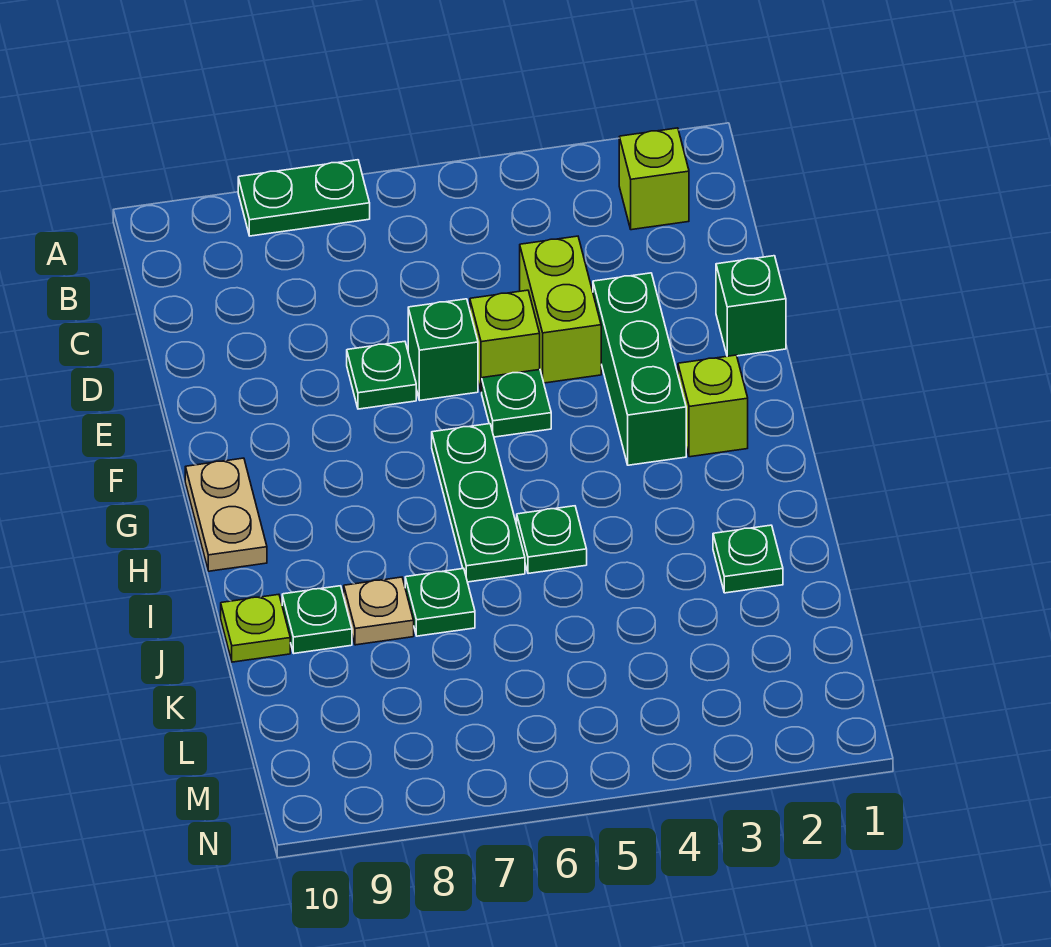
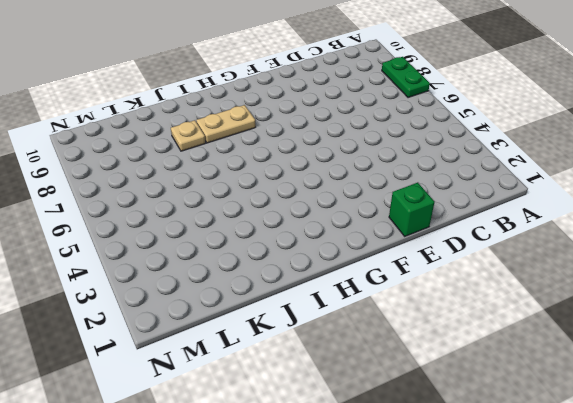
tan plate H8:I8 level 1 -> tan plate G10:H10 level 1
none -> lime brick B2 level 1
none -> lime brick D4:E4 level 1
none -> green brick E3:G3 level 1

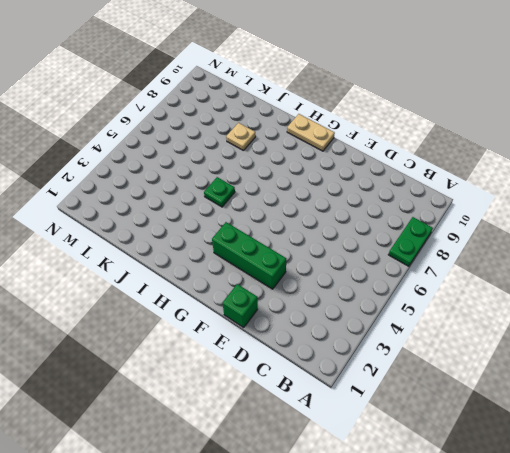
none -> lime brick B2 level 1
none -> lime brick D4:E4 level 1
none -> lime brick E5 level 1

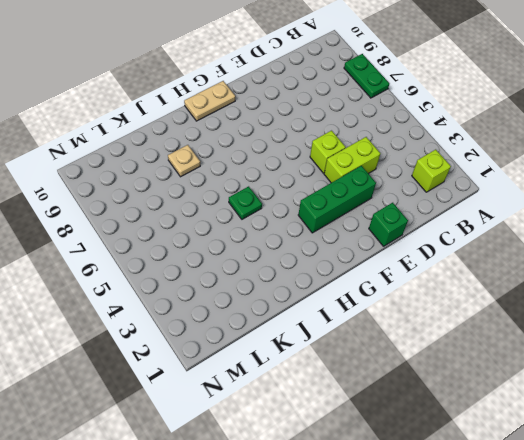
none -> green brick E6 level 1
none -> green plate E7 level 1
none -> green plate F5 level 1

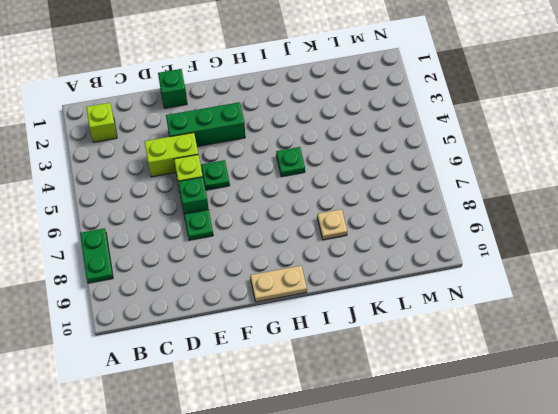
none -> lime brick G2 level 1
none -> green plate G6:I6 level 1
none -> green plate J2 level 1

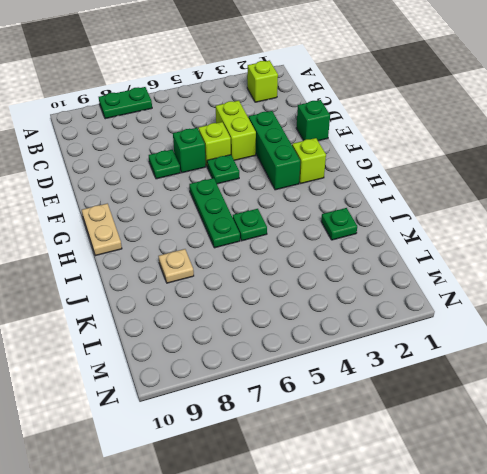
none -> green plate J7 level 1
none -> green plate J9 level 1
none -> lime plate J10 level 1

